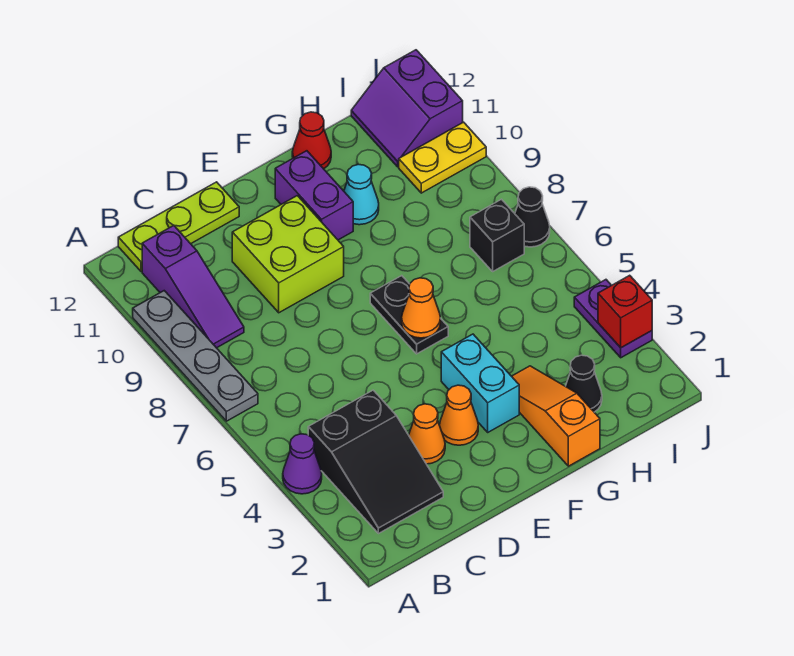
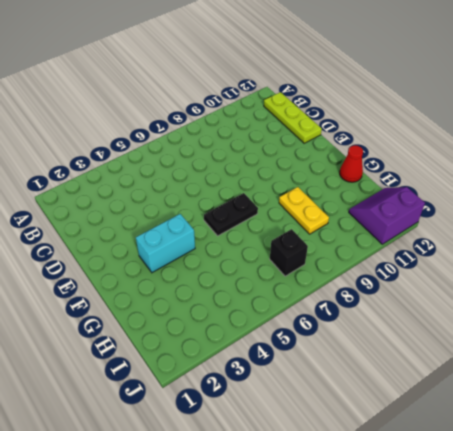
yellow plate G9:H9 level 1 -> yellow plate I10:J10 level 1
none -> purple cone A4 level 1
none -> grey plate A7:A10 level 1
none -> black slope B2:C4 level 1 top 4

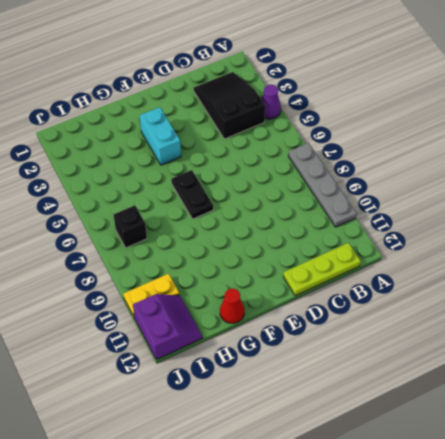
none -> purple slope B9:B11 level 1 top 11
none -> orange cone D3 level 1
none -> lime brick D9:E10 level 1

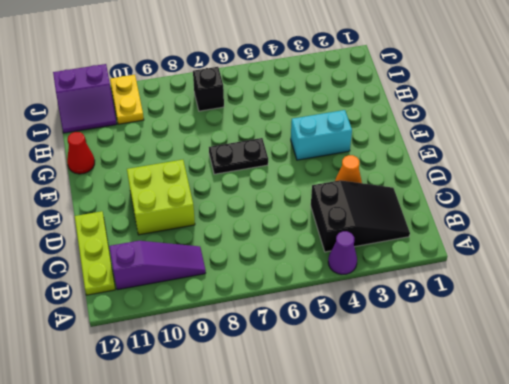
none -> grey plate A7:A10 level 1
none -> orange cone E3 level 1
none -> purple brick F10:F11 level 1

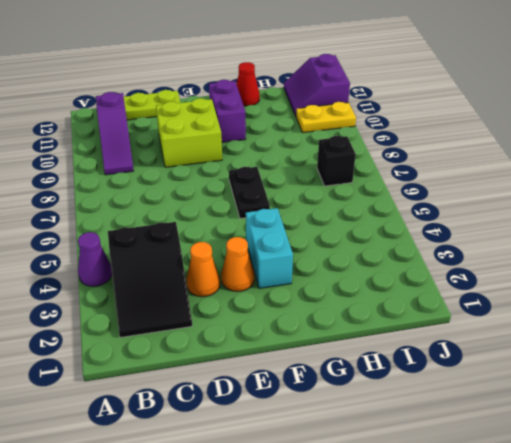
none -> grey plate A7:A10 level 1
none -> orange slope G1:G3 level 1 top 1
none -> cyan cone G10 level 1

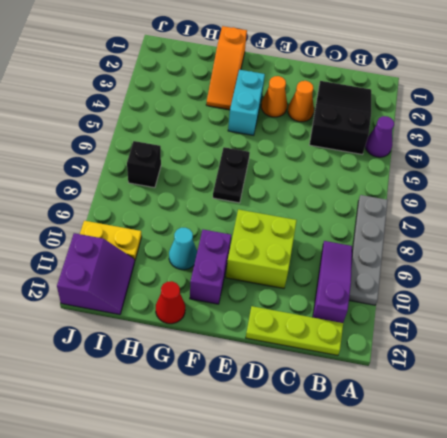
none -> black cone H2 level 1
none -> purple plate J3:J4 level 1
none -> black cone J7 level 1

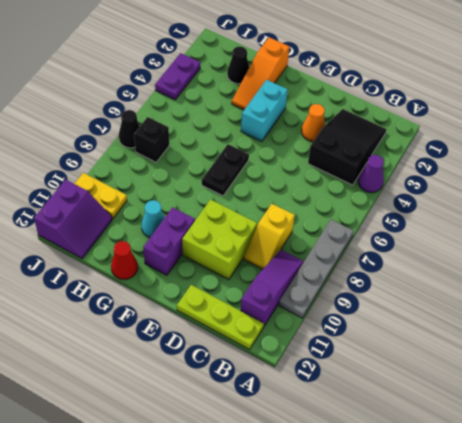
yellow slope C8:C9 level 1 top 8 -> none
none -> orange cone E3 level 1
none -> orange cone F6 level 2
none -> red brick J3 level 2

